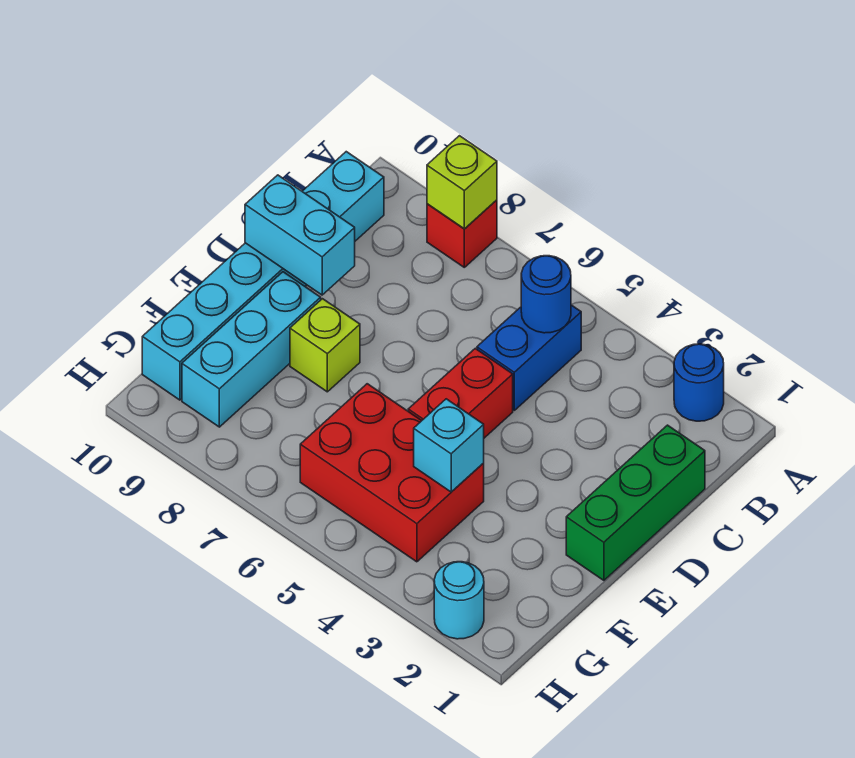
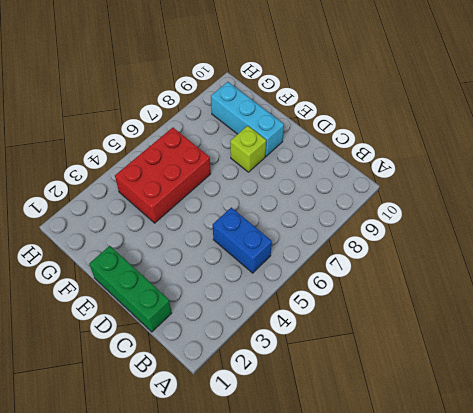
none -> blue round brick A2 level 1
none -> red brick A8 level 1
none -> cyan brick B10:G10 level 1

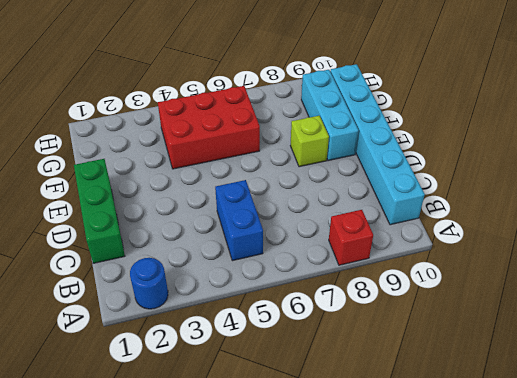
none -> red brick D5:E5 level 1
none -> cyan round brick H2 level 1
none -> lime brick A8 level 2

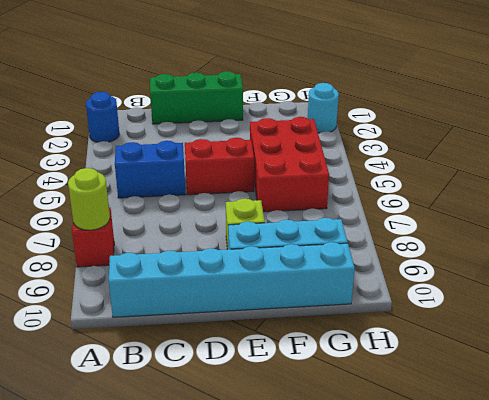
lime round brick A8 level 2 -> lime brick A8 level 2
none -> blue round brick B5 level 2
none -> cyan brick D9:D10 level 2
none -> cyan brick F4 level 2

